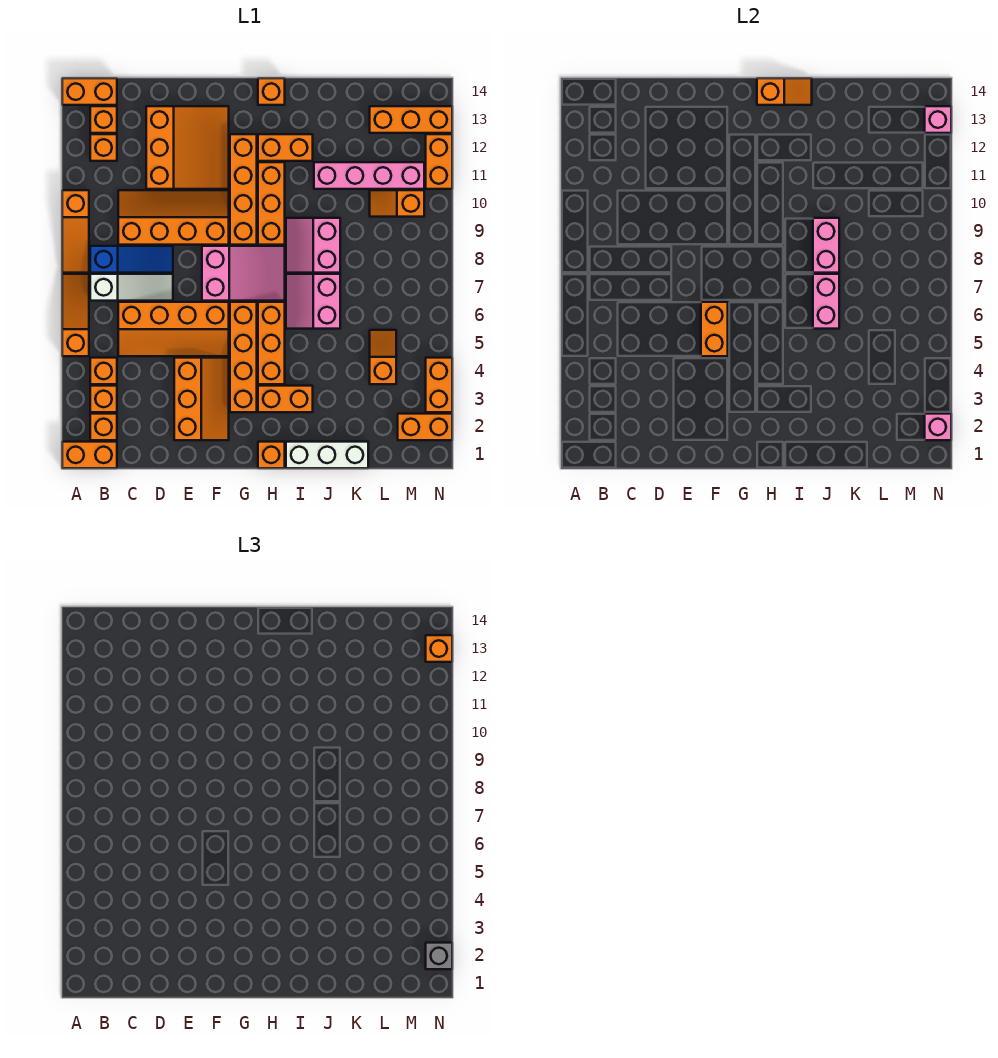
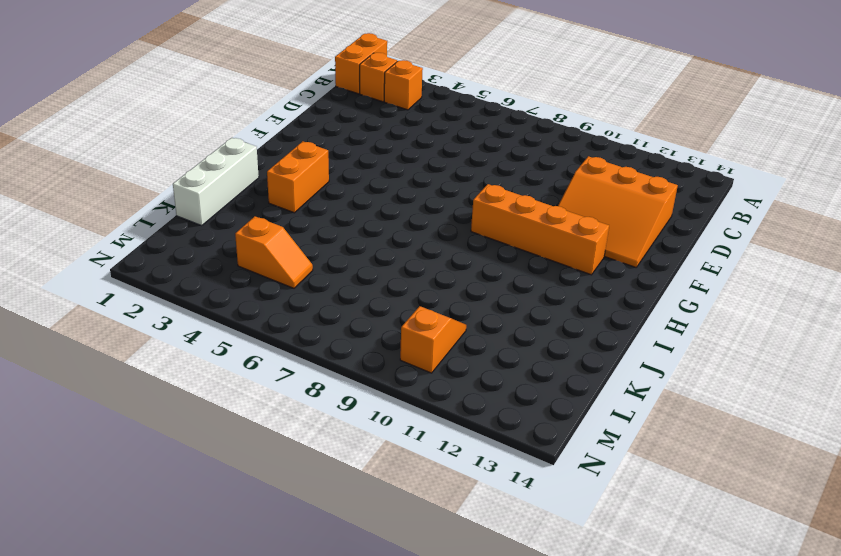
none -> orange slope A5:A7 level 1 top 5
none -> orange slope A8:A10 level 1 top 10
none -> orange brick A14:B14 level 1
none -> orange brick B4 level 1

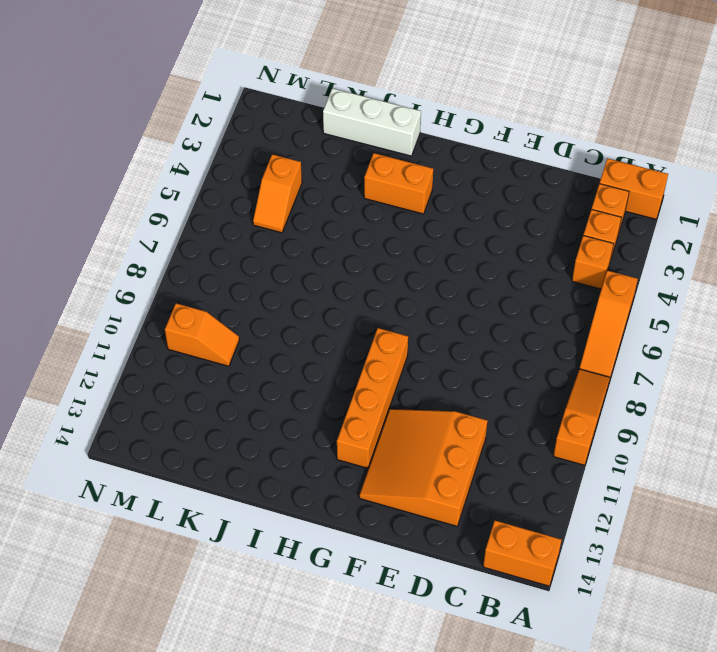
none -> white slope B7:D7 level 1 top B
none -> blue slope B8:D8 level 1 top B
none -> orange brick B12 level 1
none -> orange brick B13 level 1

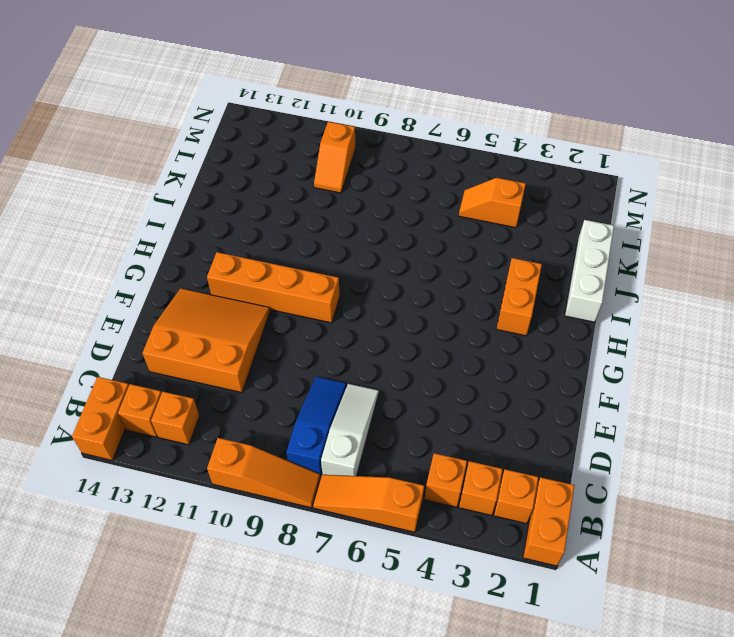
none -> orange slope C5:F6 level 1 top 6
none -> orange slope C9:F10 level 1 top 9
none -> orange slope E2:F4 level 1 top E
none -> pink slope F7:H8 level 1 top F

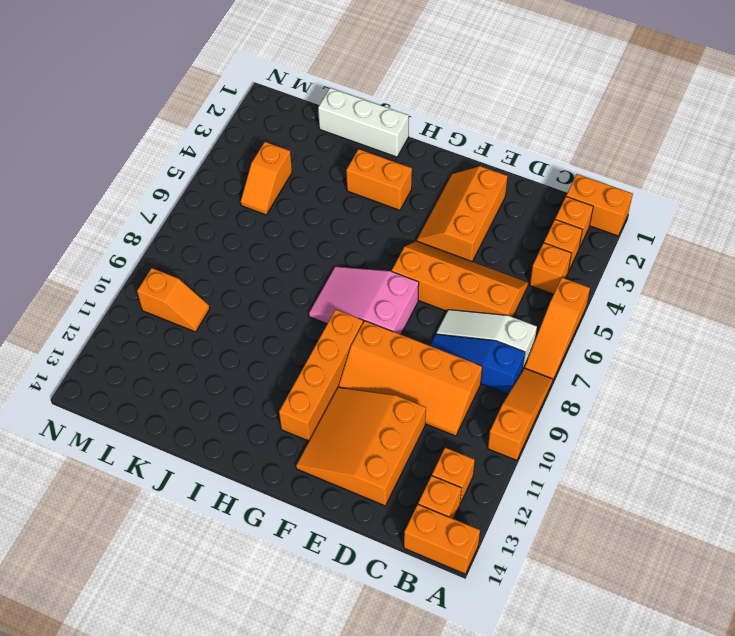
none -> orange brick G3:G6 level 1
none -> orange brick H1 level 1
none -> orange brick H4:H6 level 1
none -> orange brick H9:H11 level 1

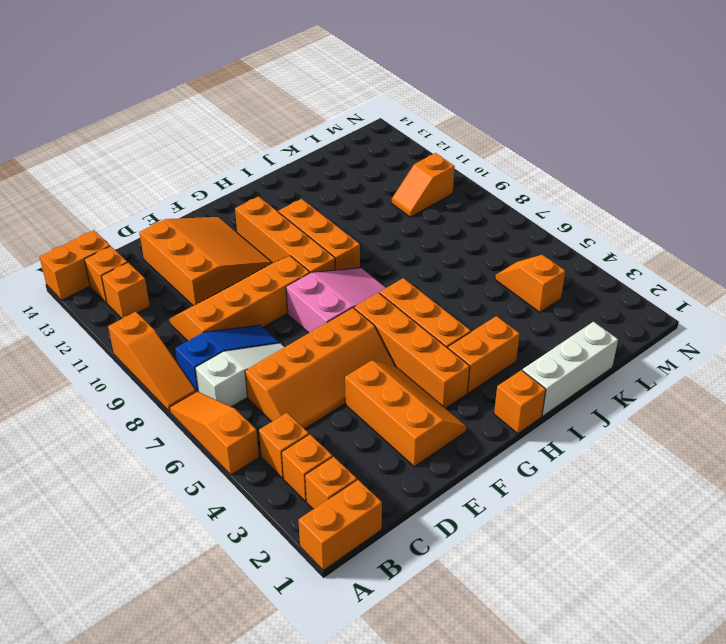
none -> orange brick H12:I12 level 1
none -> orange brick H14 level 1
none -> pink slope I6:J7 level 1 top J
none -> pink slope I8:J9 level 1 top J

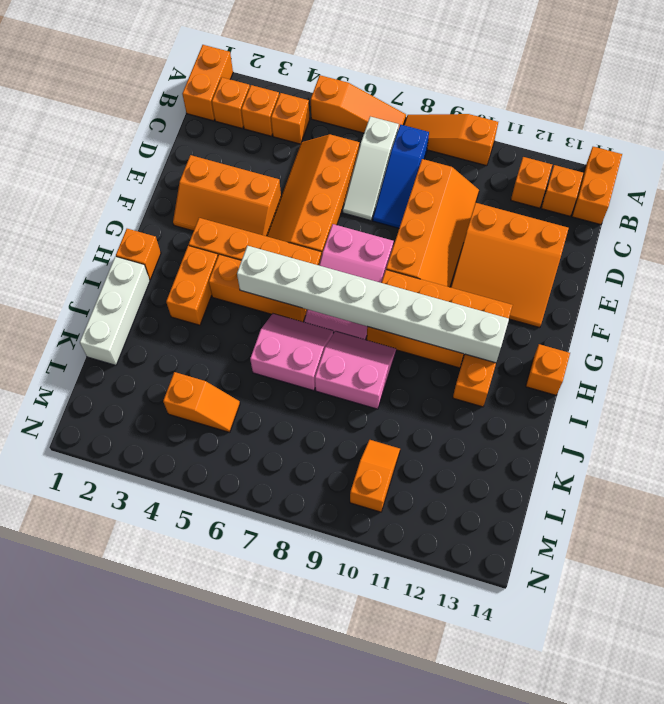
white brick H5:H12 level 2 -> none
none -> pink brick J11:M11 level 1
none -> orange brick L13:N13 level 1
none -> orange brick M2:N2 level 1
none -> orange brick N3:N4 level 1

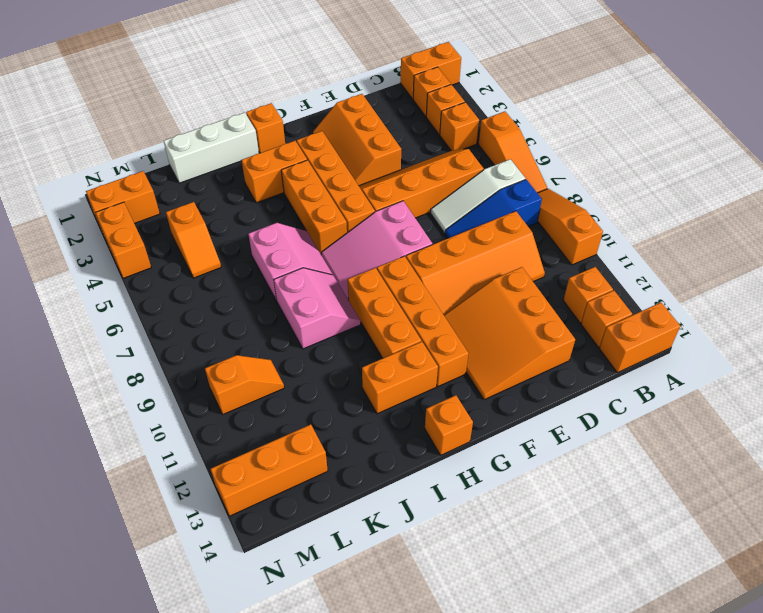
none -> pink brick J11:M11 level 1
none -> orange brick N11:N12 level 1
none -> orange brick F5:F6 level 2
none -> orange slope H14:I14 level 2 top H

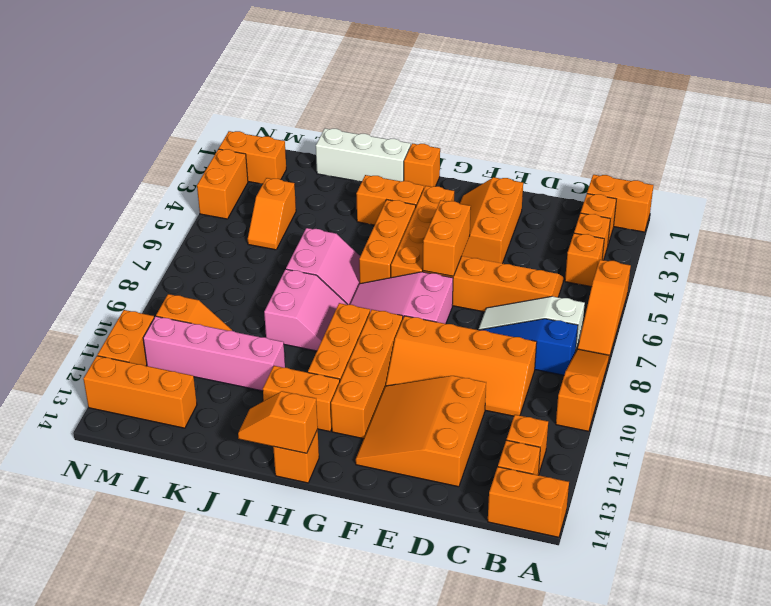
none -> pink brick J6:J7 level 2
none -> pink brick J8:J9 level 2
none -> pink brick N2 level 2
none -> pink brick N13 level 2

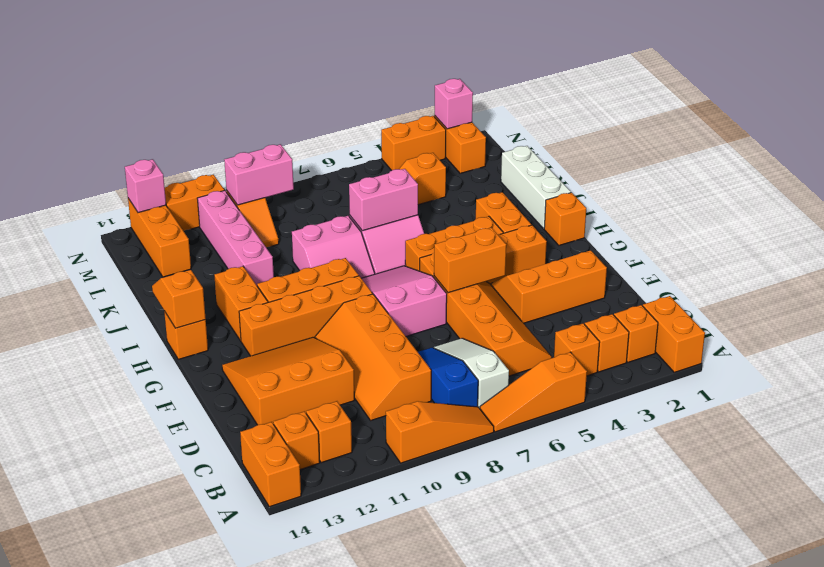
pink brick M9:M10 level 2 -> pink brick J8:J9 level 2
none -> grey brick N2 level 3
none -> orange brick N13 level 3

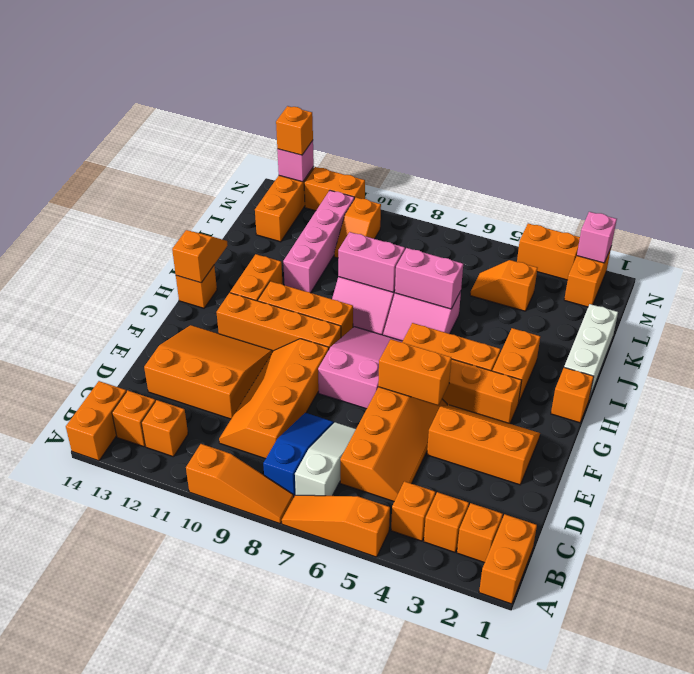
none -> grey brick N2 level 3

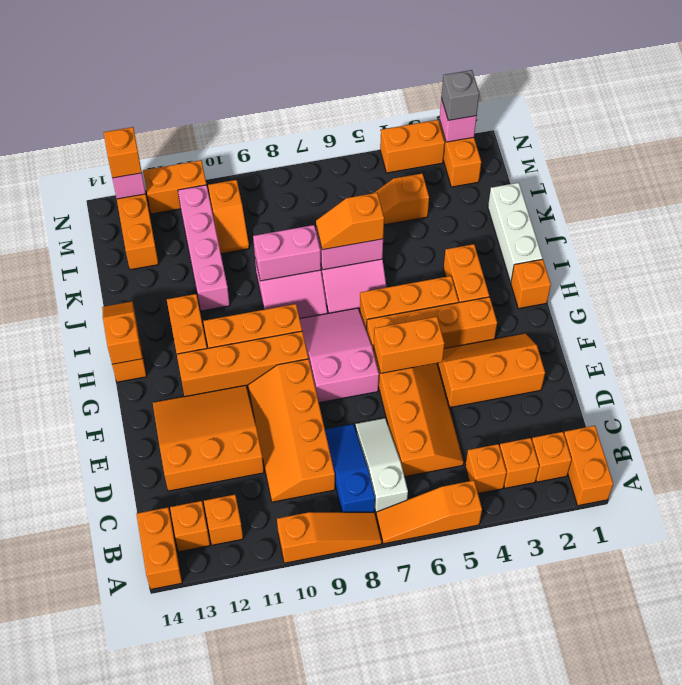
orange slope J6:J7 level 3 top 6 -> none

